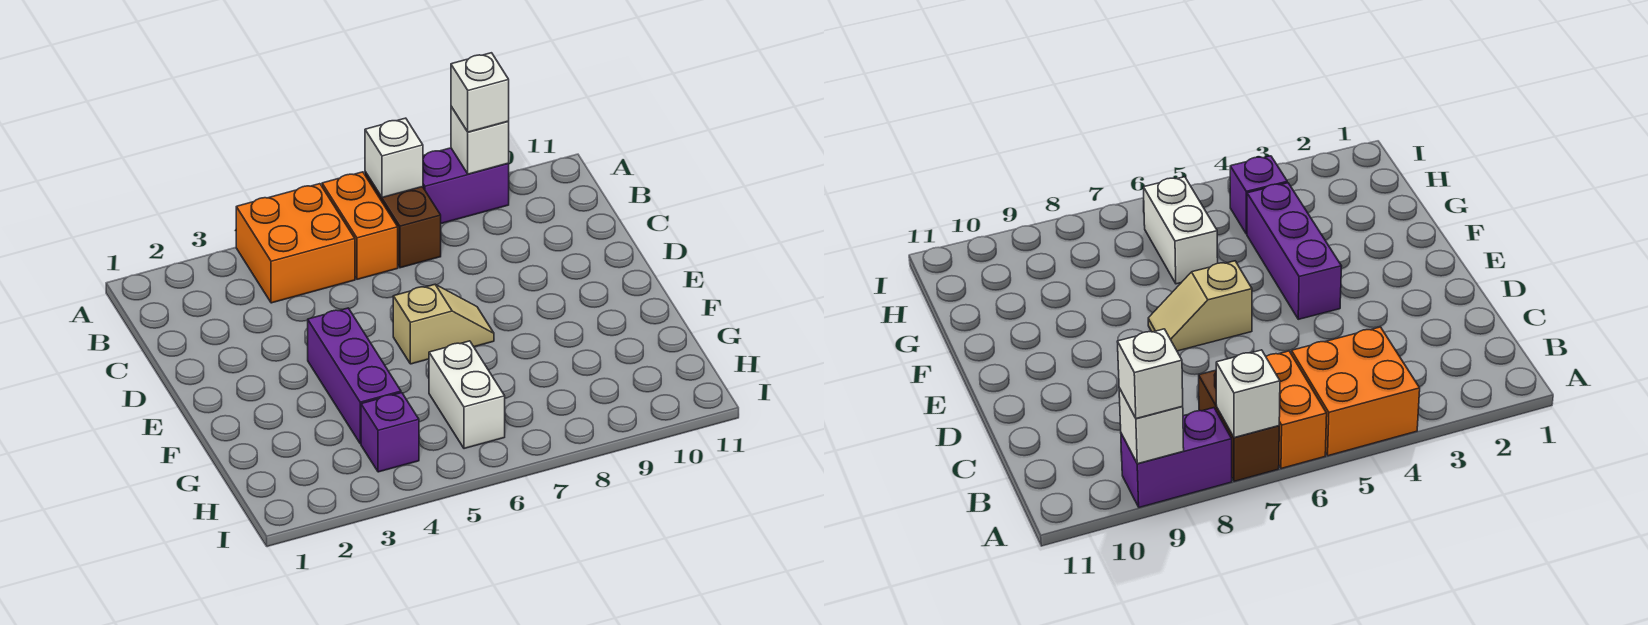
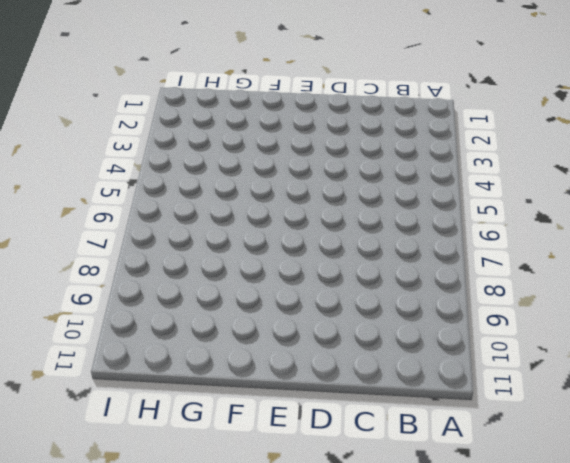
none -> orange brick A4:B5 level 1
none -> orange brick A6:B6 level 1

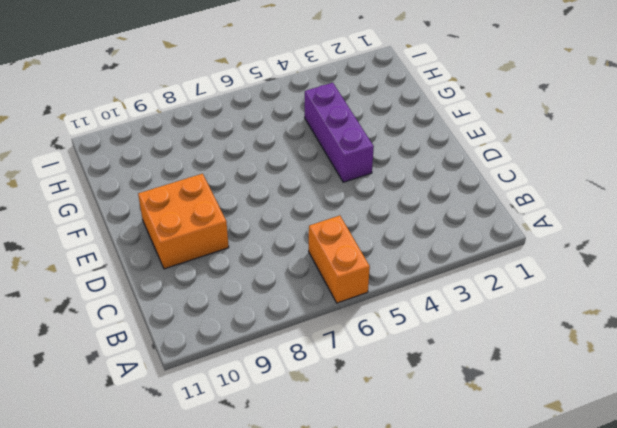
orange brick D9:E10 level 1 -> orange brick A4:B5 level 1
none -> brown brick A7:B7 level 1
none -> purple brick A8:A9 level 1

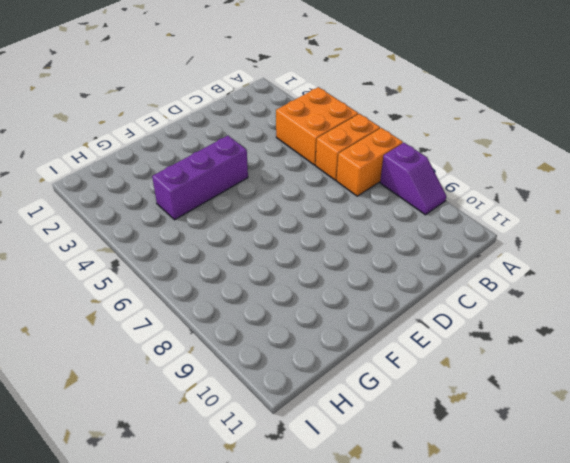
orange brick A7:B7 level 1 -> brown brick A7:B7 level 1
purple slope A8:A9 level 1 top 8 -> purple brick A8:A9 level 1
none -> tan slope E6:E7 level 1 top 6
none -> white brick G6:H6 level 1

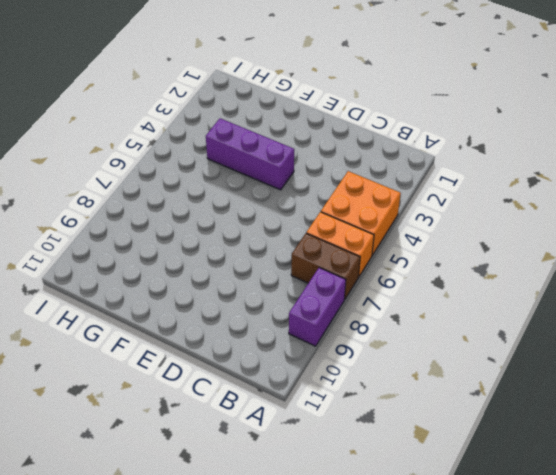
none -> tan slope E6:E7 level 1 top 6
none -> white brick G6:H6 level 1

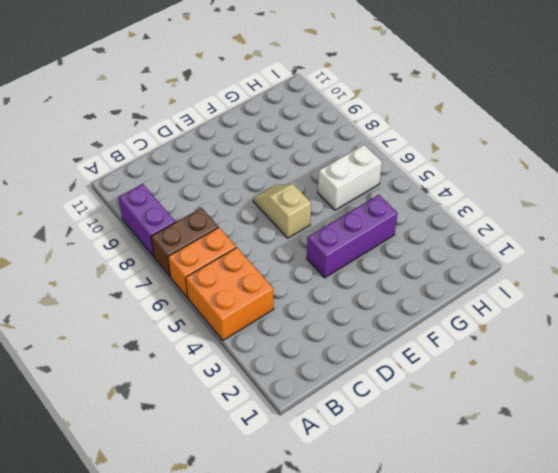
none -> purple brick H4 level 1
none -> white brick A7 level 2

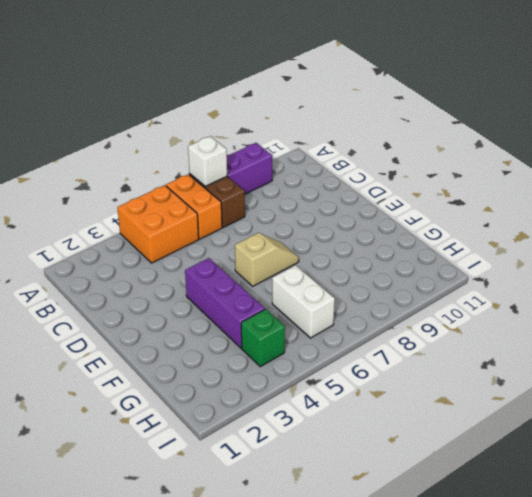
green brick H4 level 1 -> purple brick H4 level 1
none -> white brick A9 level 2
none -> white brick A9 level 3

